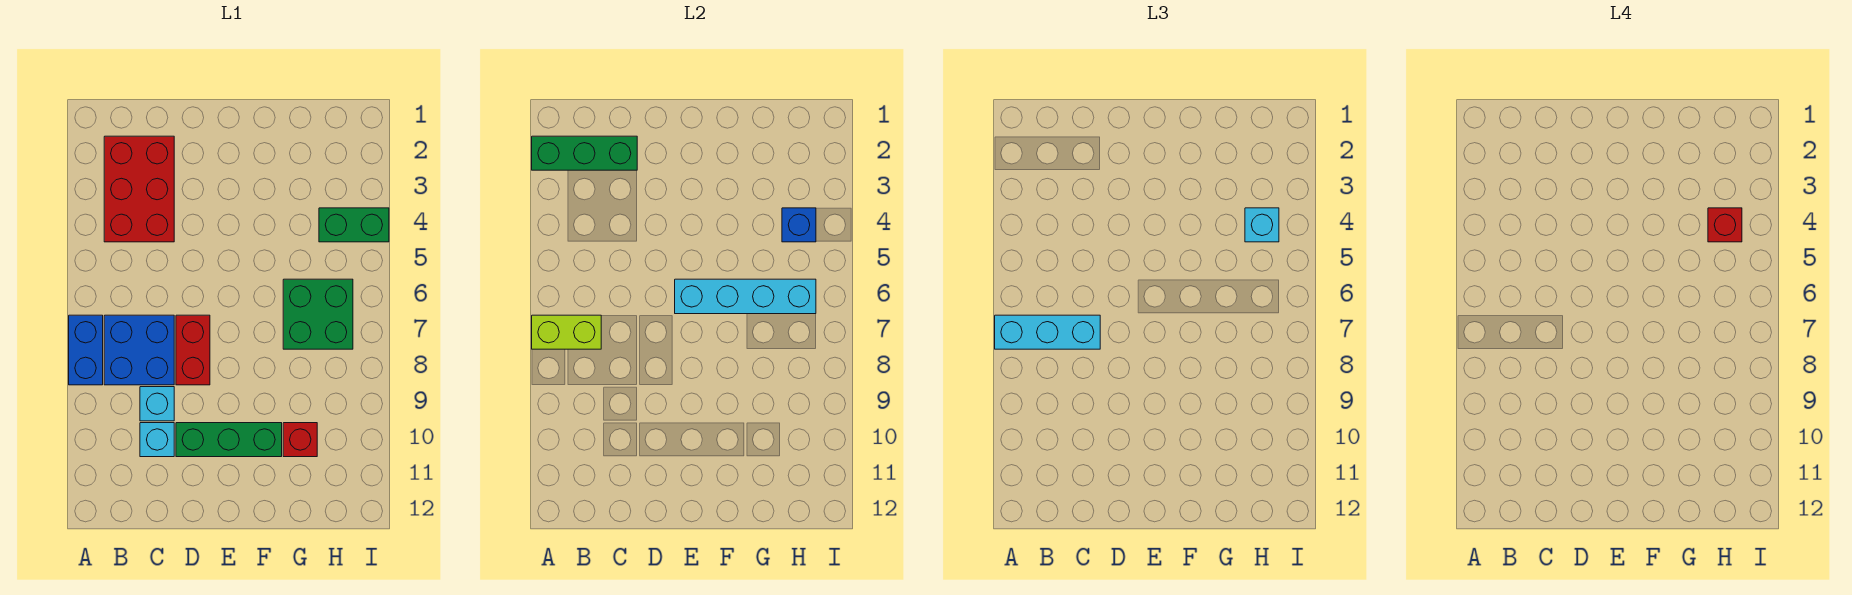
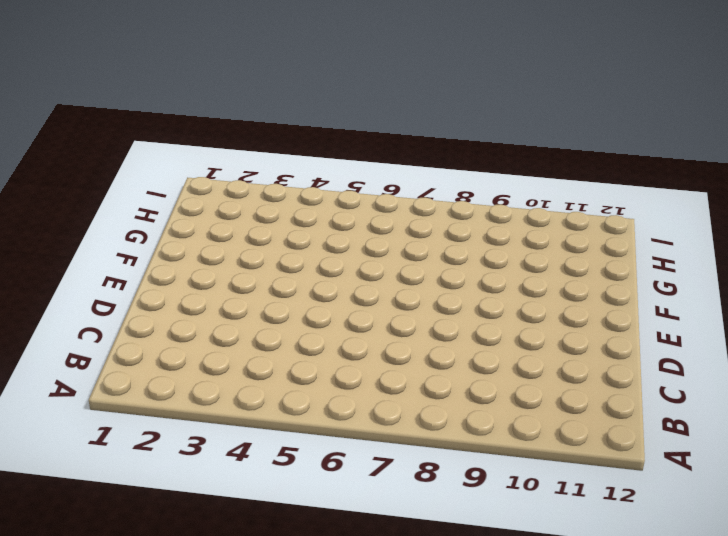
none -> blue brick A7:A8 level 1
none -> red brick B2:C4 level 1
none -> blue brick B7:C8 level 1

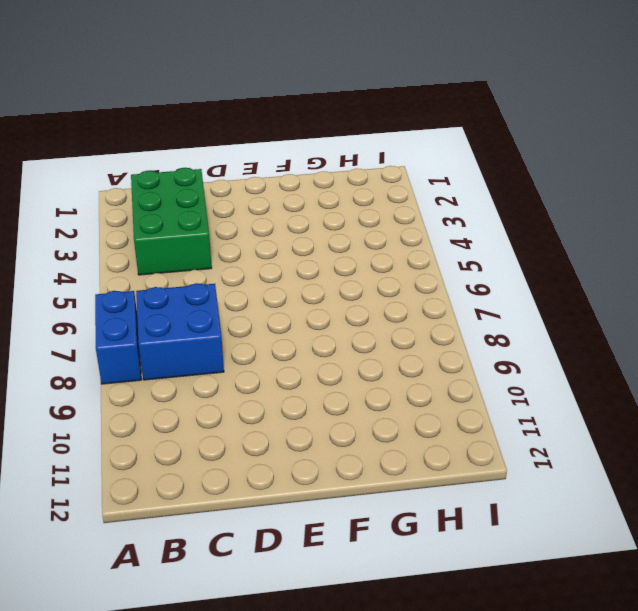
green brick B2:C4 level 1 -> red brick B2:C4 level 1
none -> cyan brick C9 level 1
none -> cyan brick C10 level 1
none -> red brick D7:D8 level 1

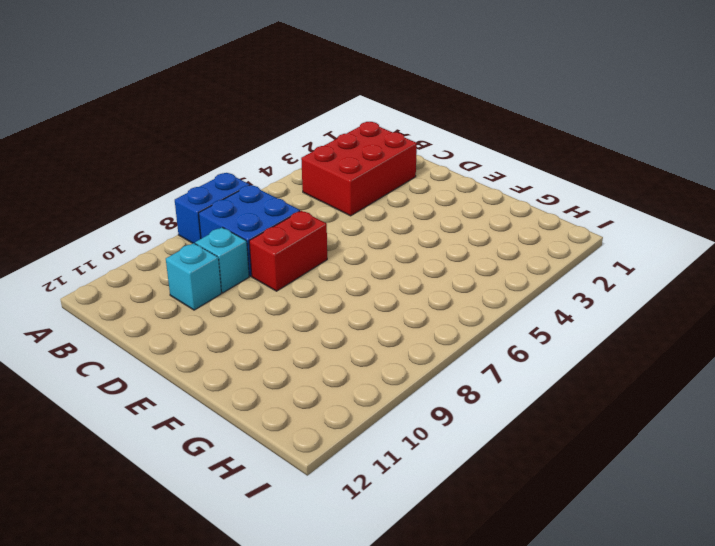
none -> green brick D10:F10 level 1
none -> green brick G6:H7 level 1
none -> red brick G10 level 1

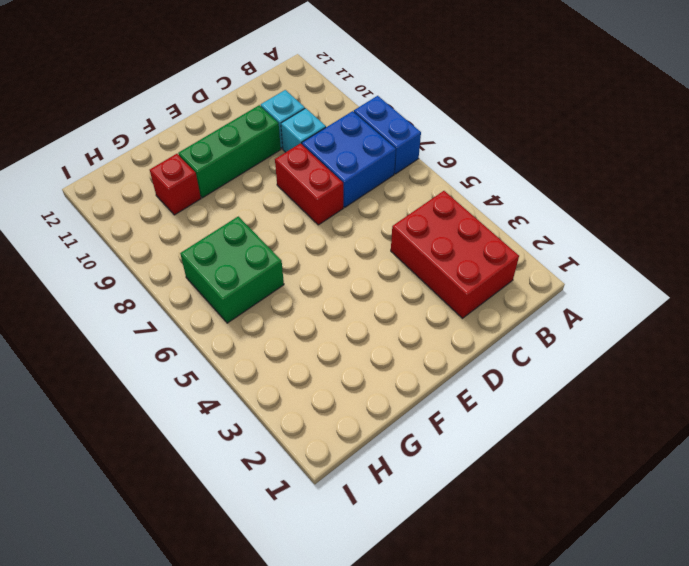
none -> green brick H4:I4 level 1
none -> green brick A2:C2 level 2
none -> lime brick A7:B7 level 2

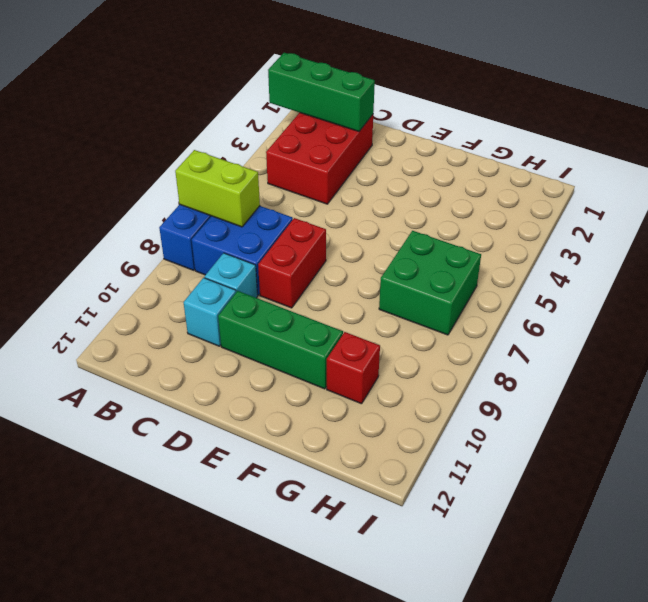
none -> green brick H4:I4 level 1
none -> cyan brick E6:H6 level 2
none -> blue brick H4 level 2

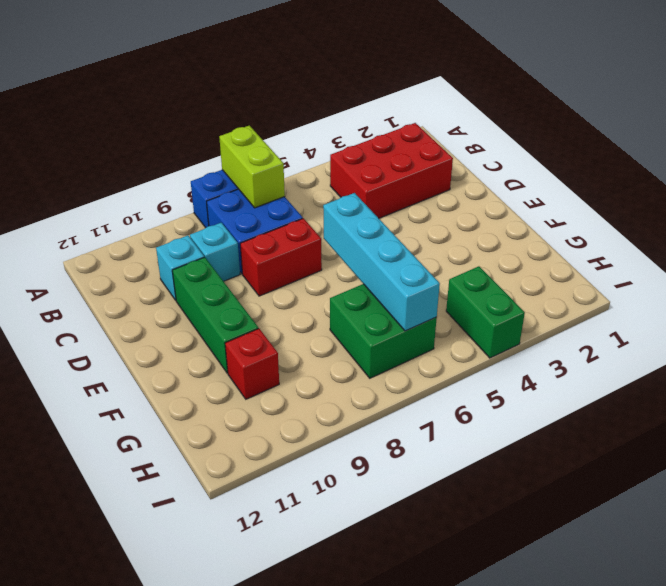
none -> green brick A2:C2 level 2
none -> blue brick H4 level 2
none -> cyan brick A7:C7 level 3

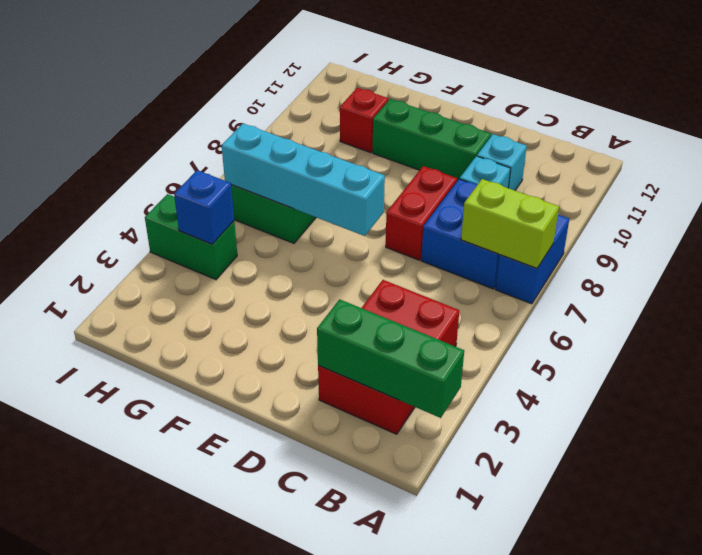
none -> cyan brick A7:C7 level 3
none -> cyan brick H4 level 3
none -> red brick H4 level 4

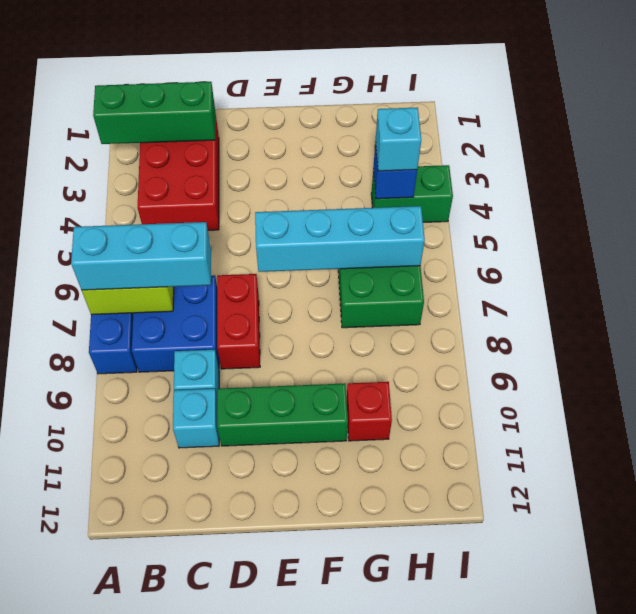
none -> red brick H4 level 4

